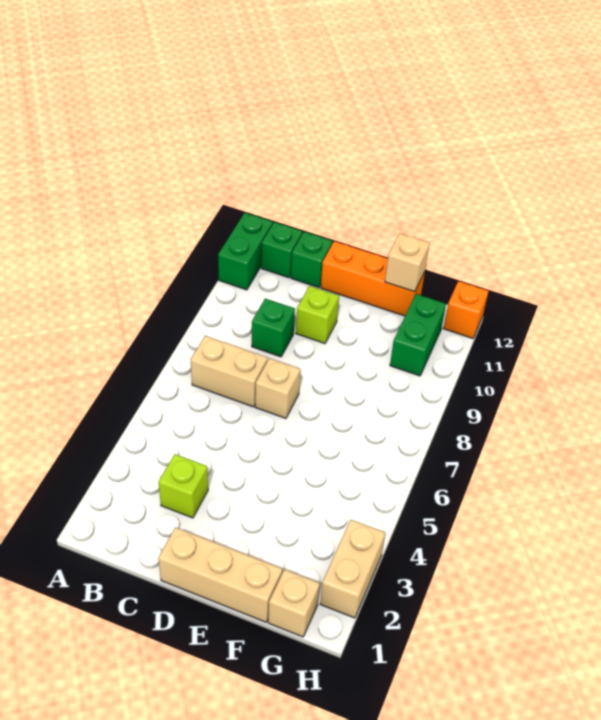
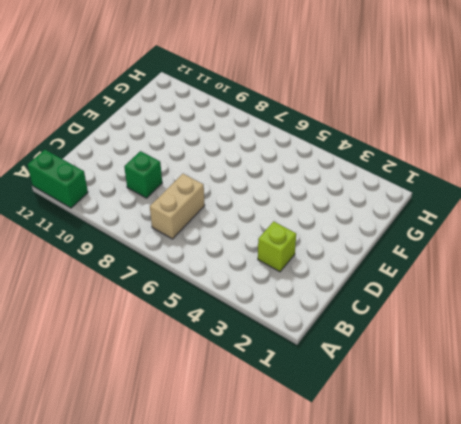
none -> green brick B12 level 1
none -> green brick C12 level 1
none -> tan brick D1:F1 level 1

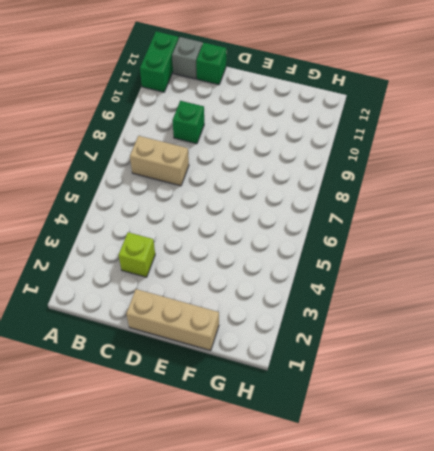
grey brick B12 level 1 -> green brick B12 level 1
none -> tan brick D7 level 1
none -> lime brick D10 level 1
none -> orange brick D12:F12 level 1

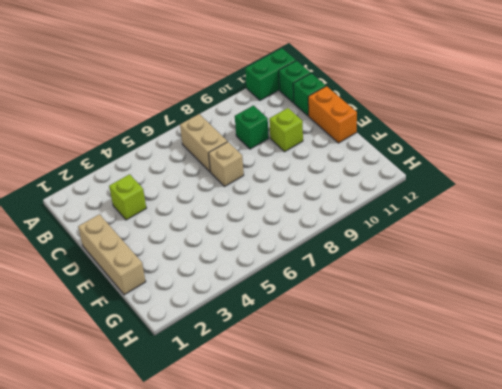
orange brick D12:E12 level 1 -> orange brick D12:F12 level 1
none -> tan brick G1 level 1
none -> green brick G10:G11 level 1
none -> tan brick H2:H3 level 1

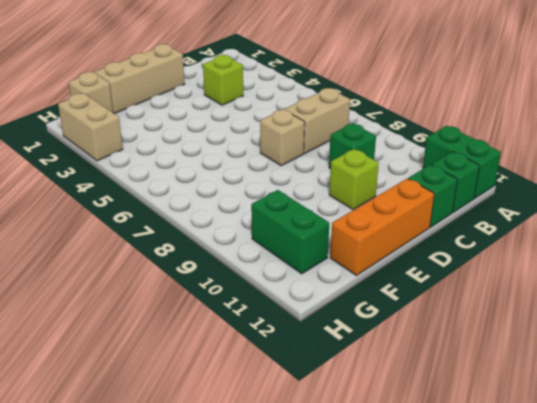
none -> orange brick H12 level 1
none -> tan brick F12 level 2

